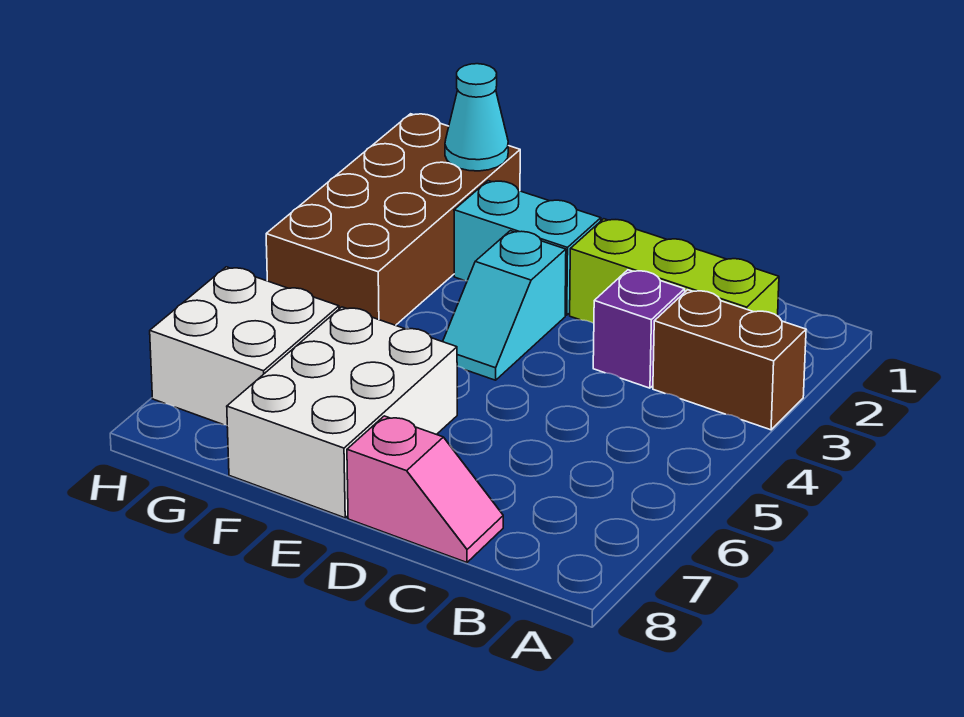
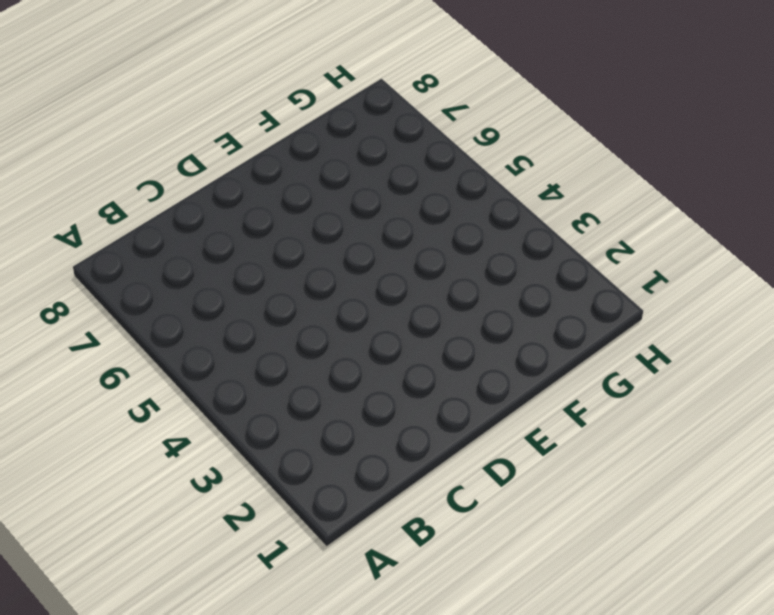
none -> brown brick A3:B3 level 1
none -> lime brick B2:D2 level 1

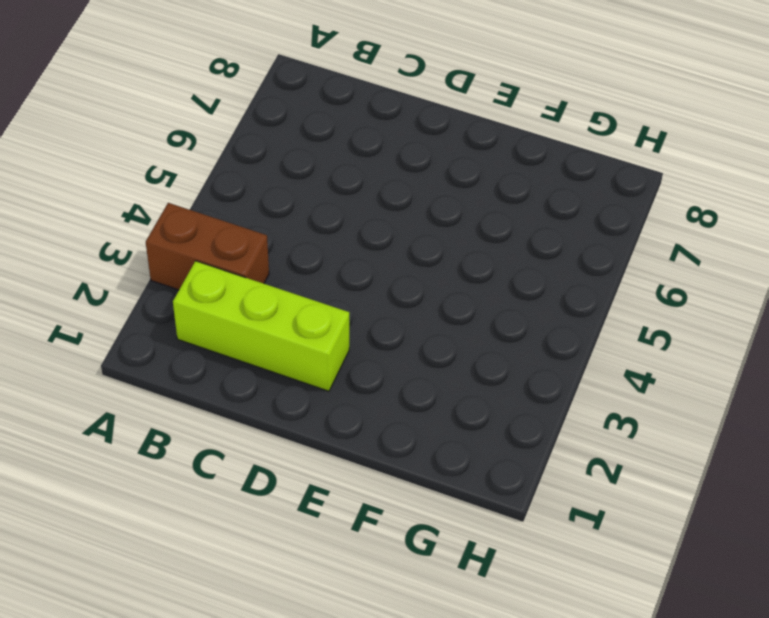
none -> purple brick C3 level 1
none -> pink slope C8:D8 level 1 top D

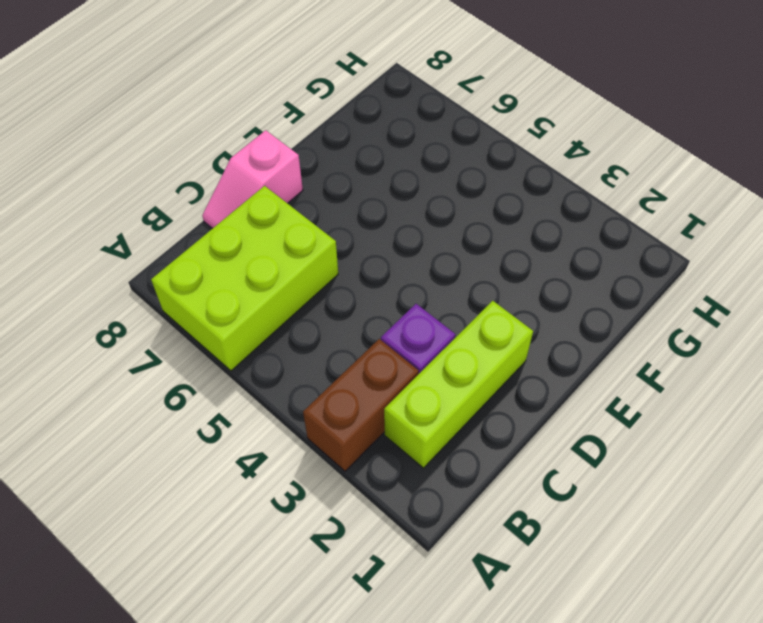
lime brick A6:C7 level 1 -> none
none -> cyan brick E2:F2 level 1
none -> cyan slope E3:E4 level 1 top 3

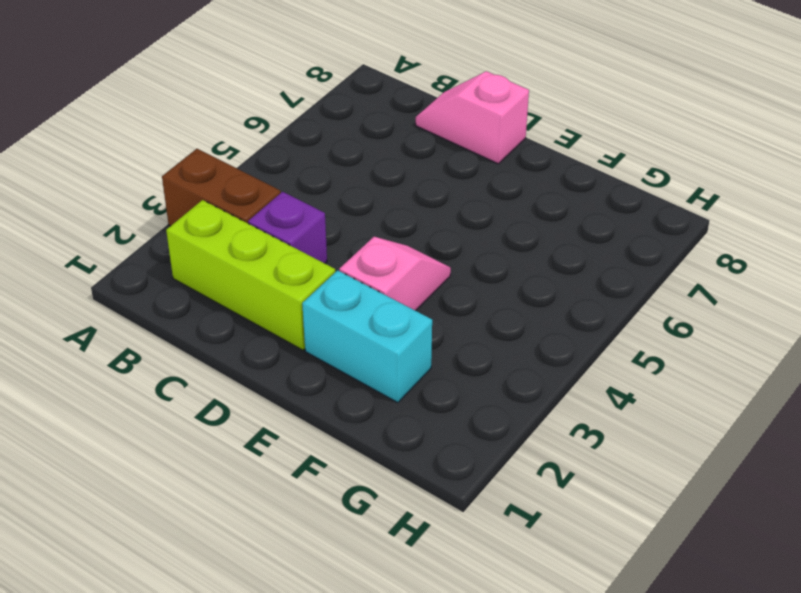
pink slope E3:E4 level 1 top 3 -> cyan slope E3:E4 level 1 top 3
none -> white brick E6:F8 level 1
none -> brown brick G1:H4 level 1

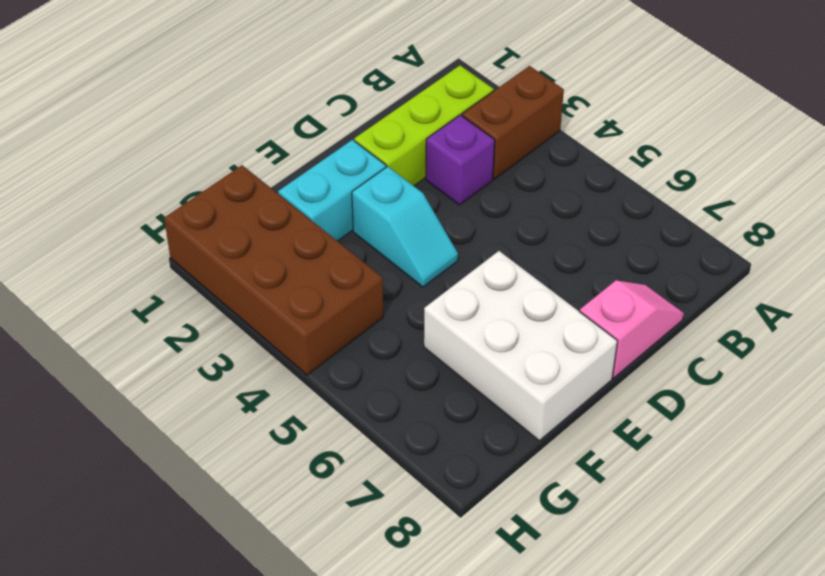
none -> white brick G6:H7 level 1
none -> cyan cone G1 level 2

